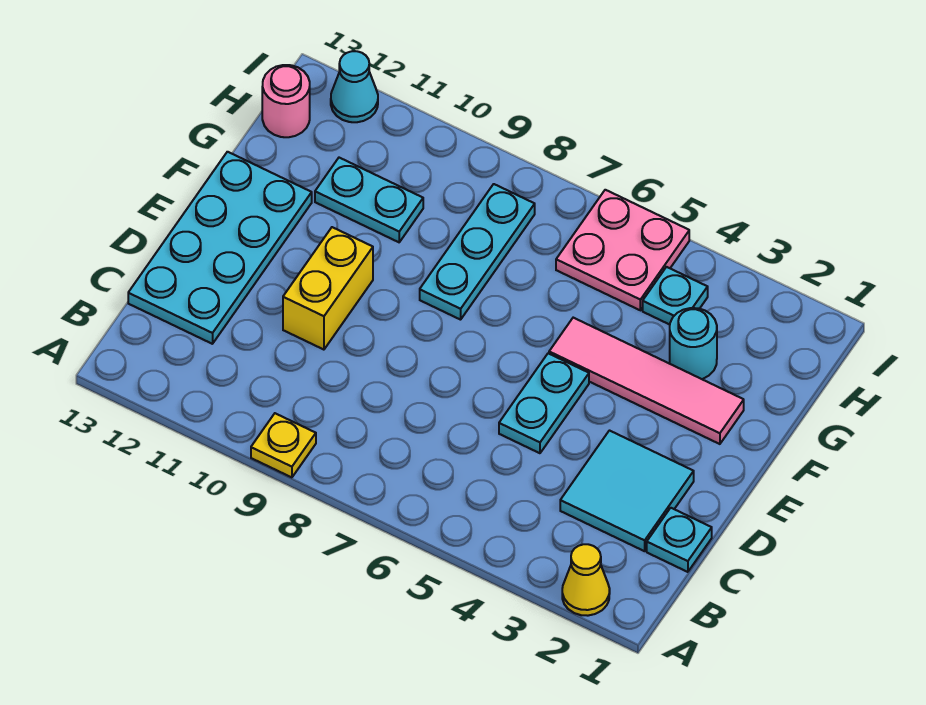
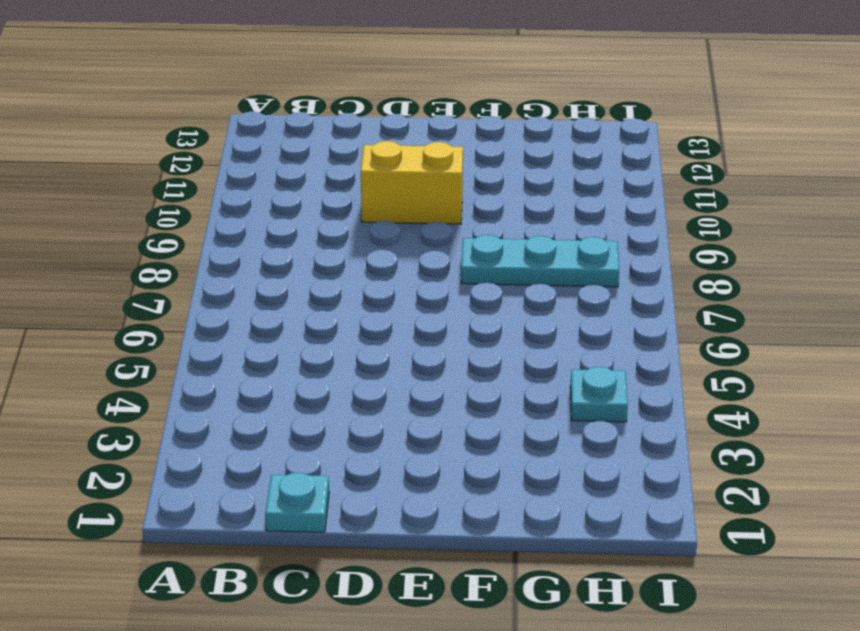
none -> yellow cone A2 level 1
none -> yellow plate A9 level 1
none -> cyan tile C2:D3 level 1

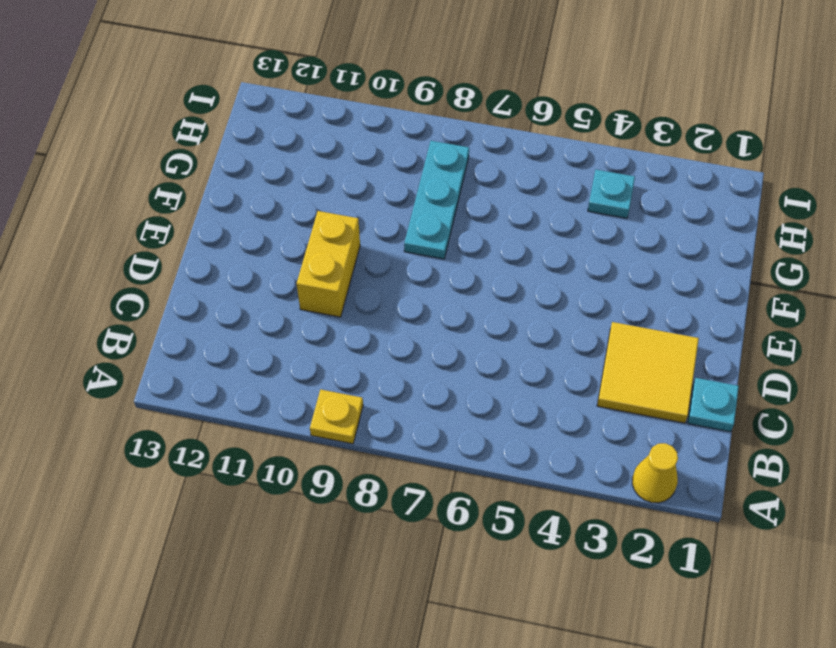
yellow tile C2:D3 level 1 -> cyan tile C2:D3 level 1
none -> cyan plate C12:F13 level 1
none -> cyan plate D5:E5 level 1
none -> pink tile F2:F5 level 1

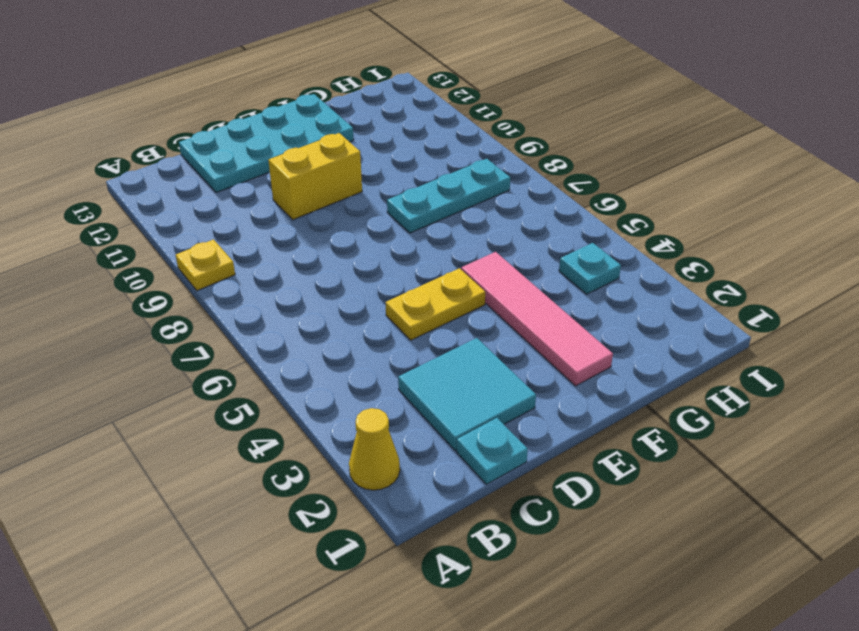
yellow plate D5:E5 level 1 -> cyan plate D5:E5 level 1
none -> cyan round brick G3 level 1
none -> cyan plate G10:G11 level 1
none -> pink plate H5:I6 level 1

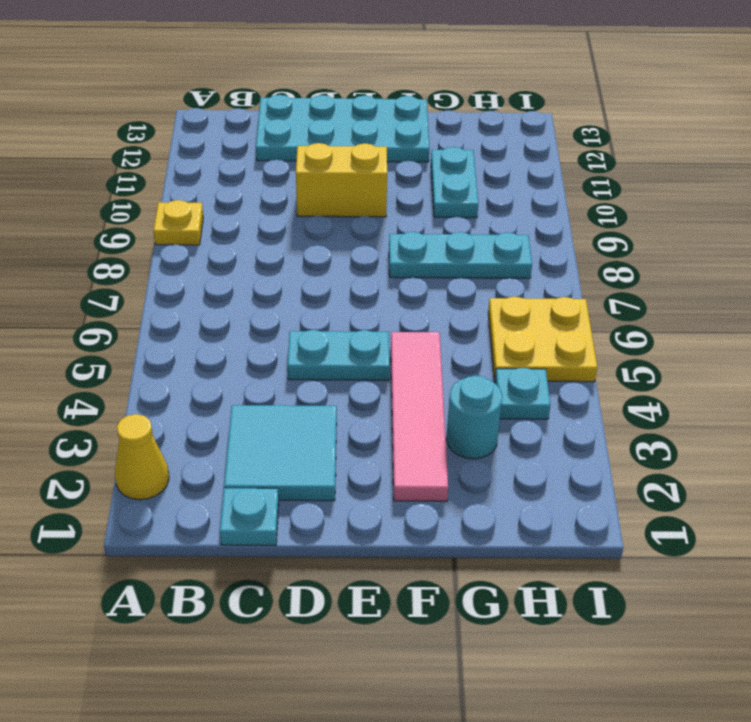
yellow plate H5:I6 level 1 -> pink plate H5:I6 level 1
none -> pink round brick H13 level 1
none -> cyan cone I12 level 1

